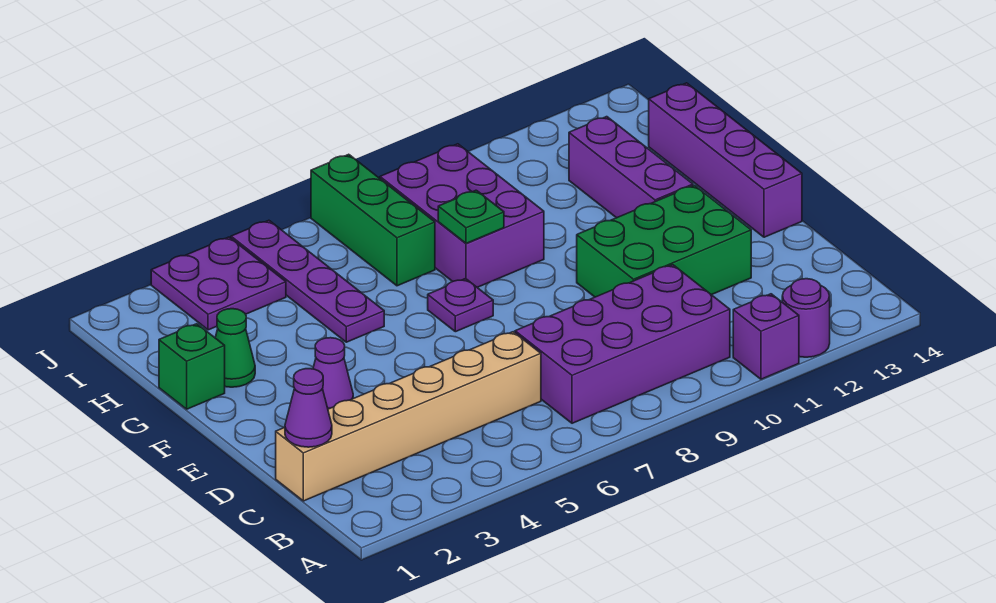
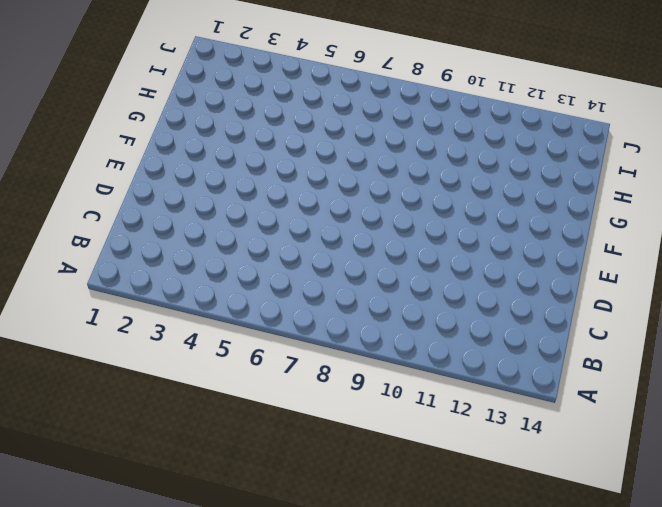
none -> purple brick A11 level 1
none -> purple round brick A12 level 1
none -> purple brick B7:C10 level 1

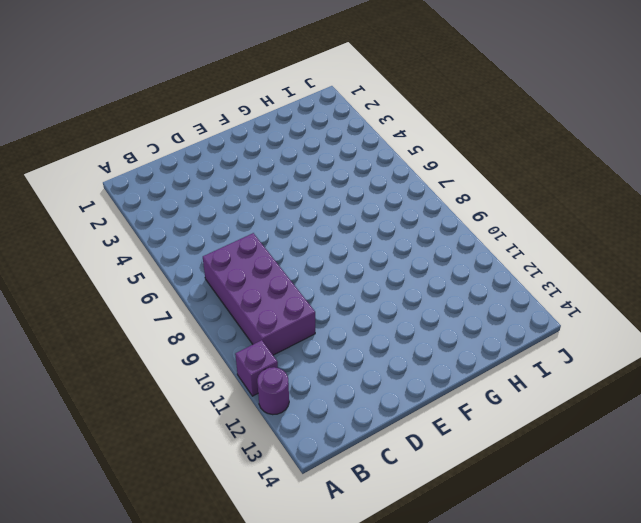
none -> tan brick C1:C6 level 1
none -> green brick D10:E12 level 1
none -> purple cone E3 level 1

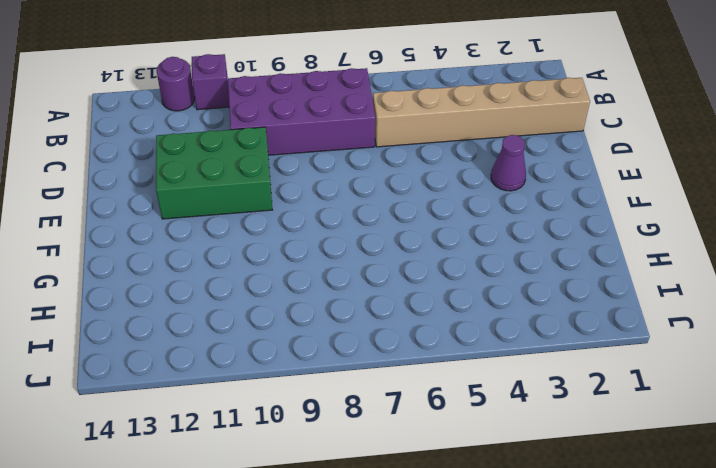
none -> purple brick E14:H14 level 1
none -> purple plate F7 level 1
none -> purple brick F12:H12 level 1

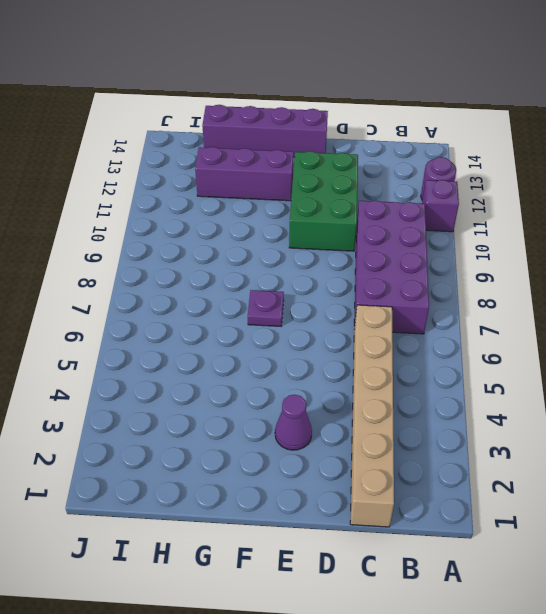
none -> green brick G1 level 1
none -> green cone G2 level 1
none -> purple plate G5:J5 level 1

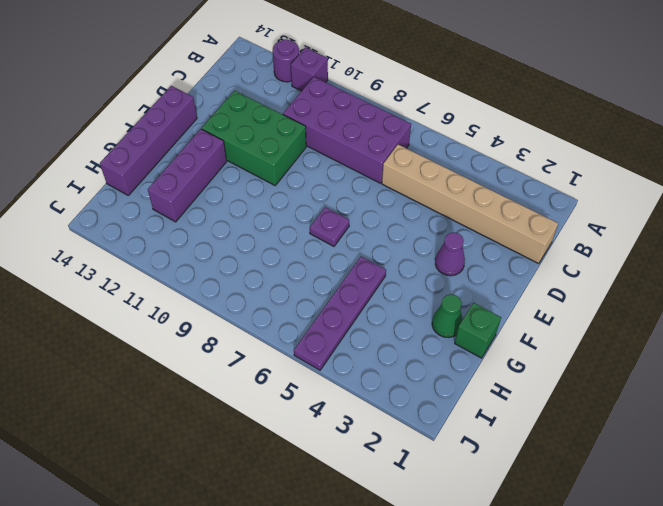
none -> purple brick G8:I9 level 1
none -> green brick H7:J7 level 1
none -> purple plate I3:J4 level 1

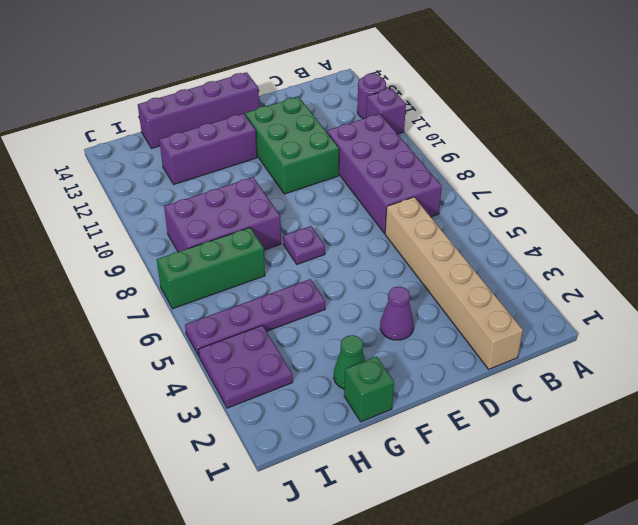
none -> purple cone C1 level 2
none -> green plate G8 level 2

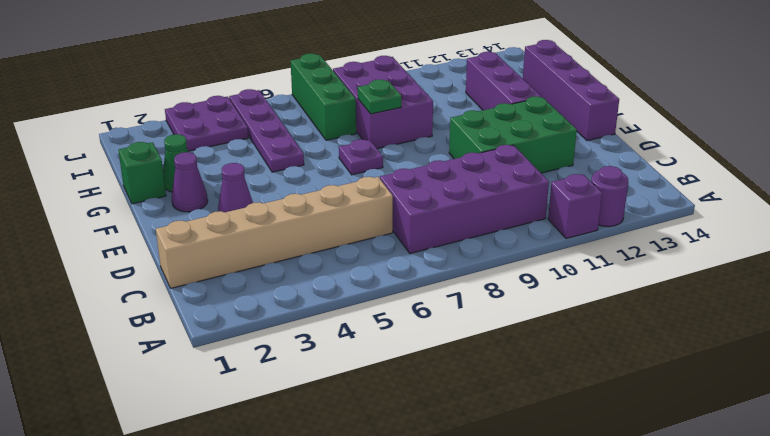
purple cone F2 level 1 -> purple cone C1 level 2

